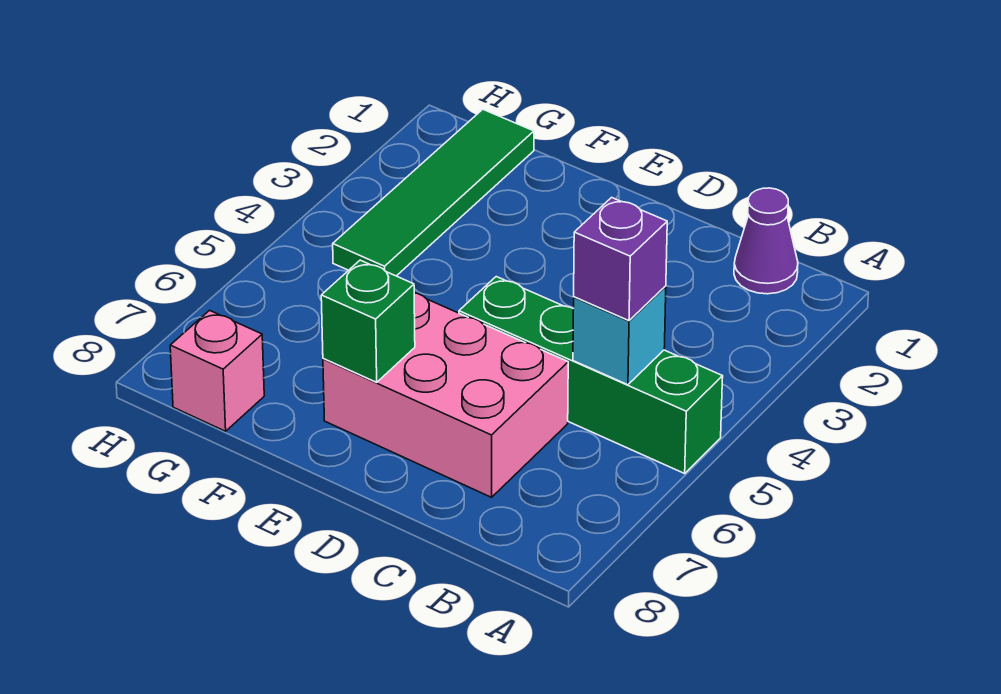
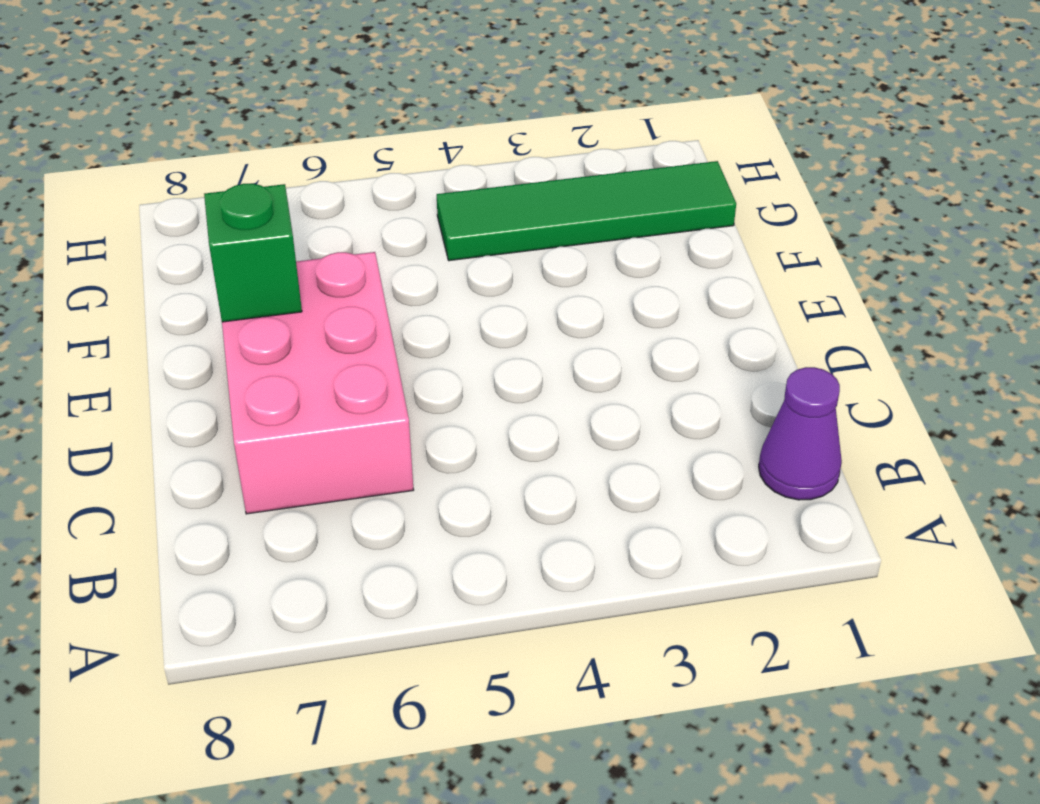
none -> green brick A5:D5 level 1
none -> pink brick G8 level 1

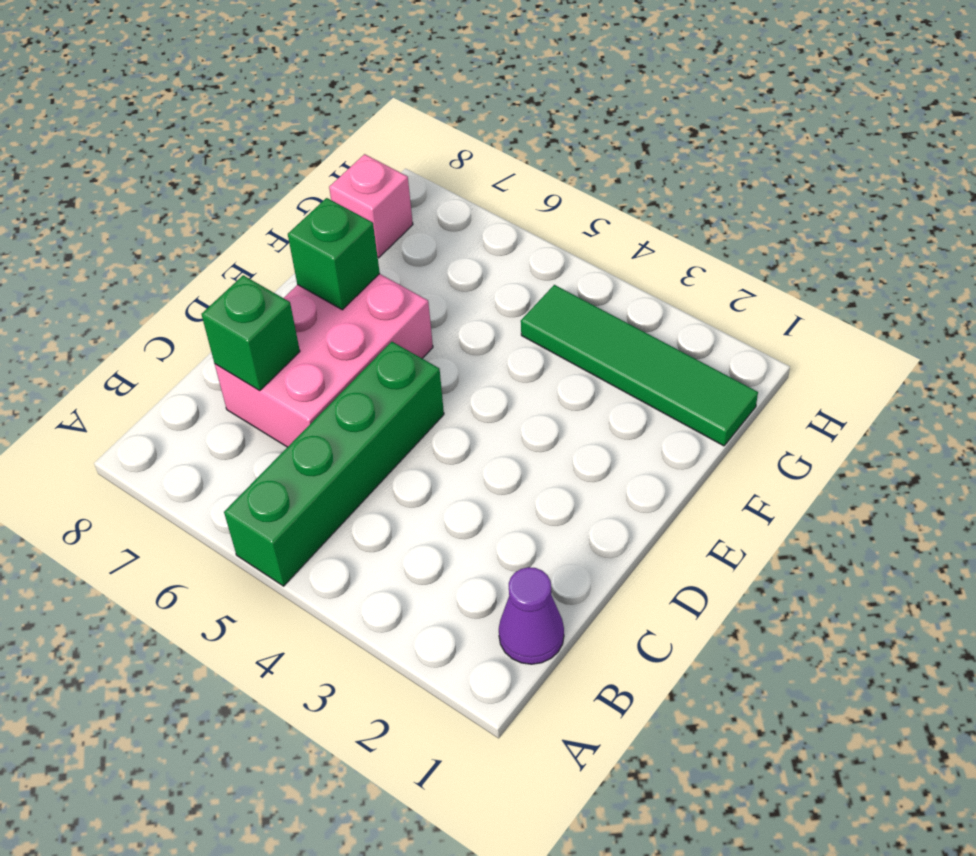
green brick C7 level 2 -> none
none -> cyan brick B5 level 2
none -> purple brick B5 level 3

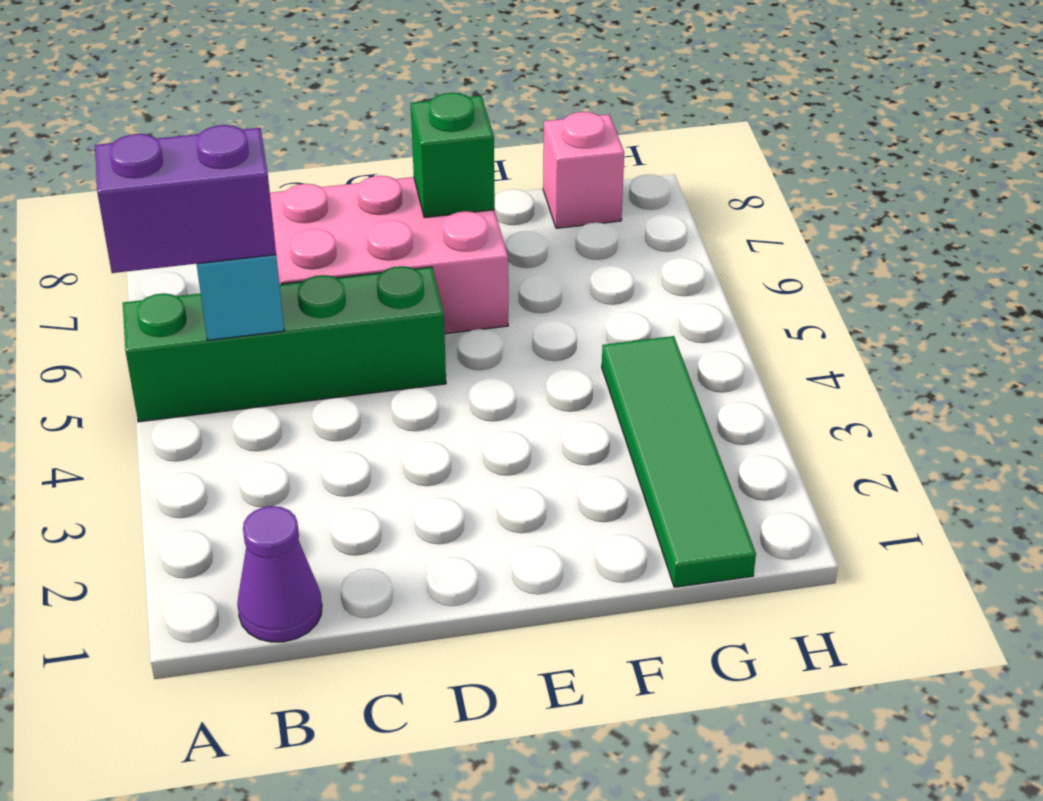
purple brick A5:B5 level 3 -> purple brick B5 level 3

